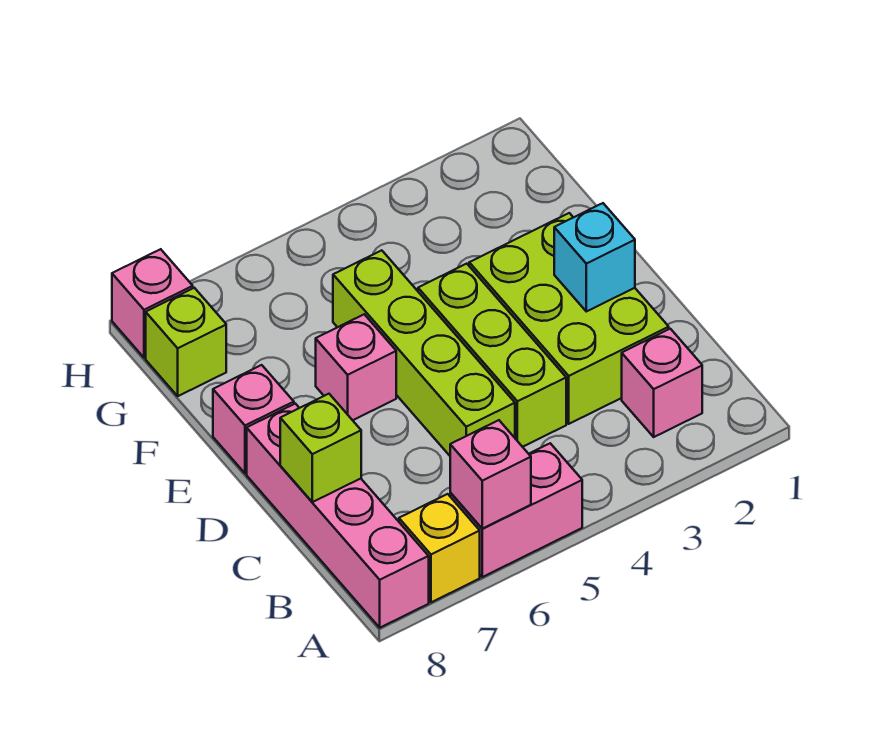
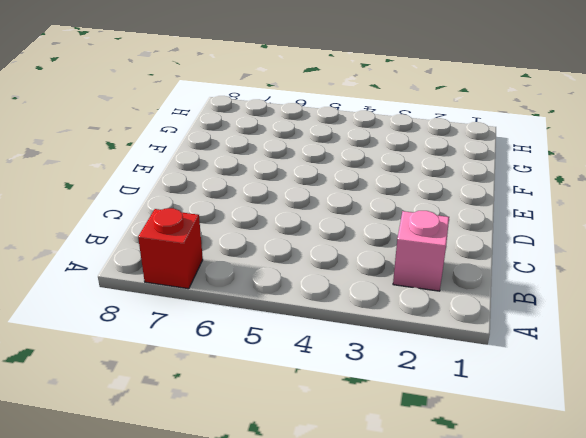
red brick A7 level 1 -> yellow brick A7 level 1
none -> pink brick A5:A6 level 1
none -> pink brick A8:D8 level 1
none -> lime brick C2:E3 level 1

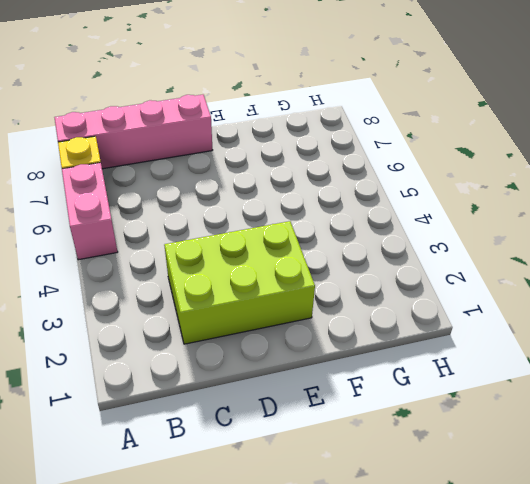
none -> pink brick B2 level 1
none -> lime brick C4:E4 level 1
none -> lime brick C5:F5 level 1

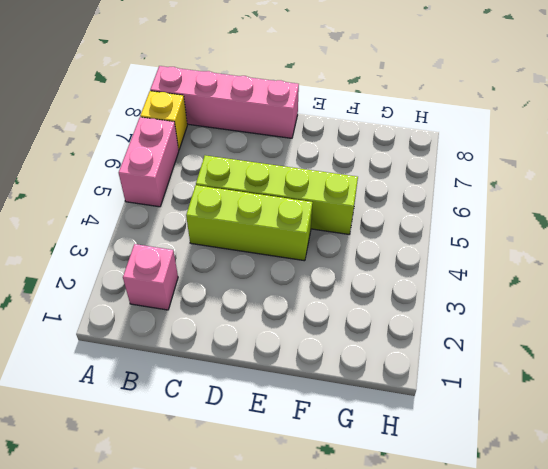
none -> lime brick C2:E3 level 1
none -> pink brick E6 level 1
none -> pink brick E8 level 1

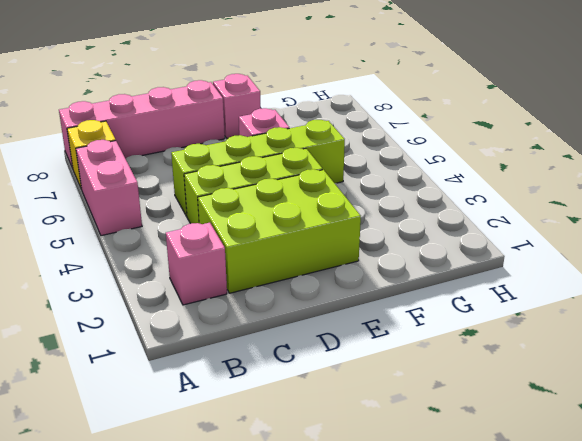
none -> lime brick G8 level 1
none -> pink brick H8 level 1
none -> pink brick A6 level 2

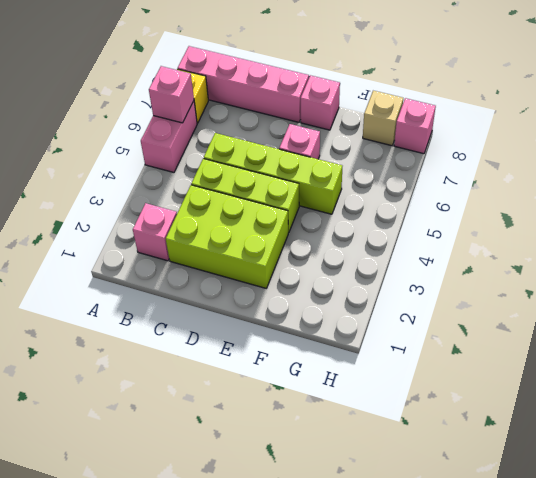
tan brick G8 level 1 -> lime brick G8 level 1
none -> lime brick C8 level 2
none -> cyan brick D2 level 2

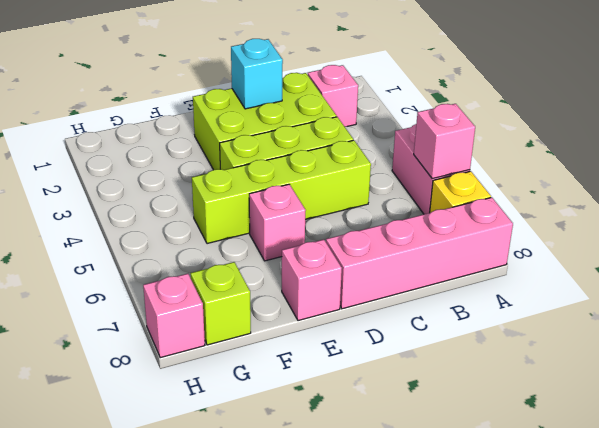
none -> lime brick C8 level 2

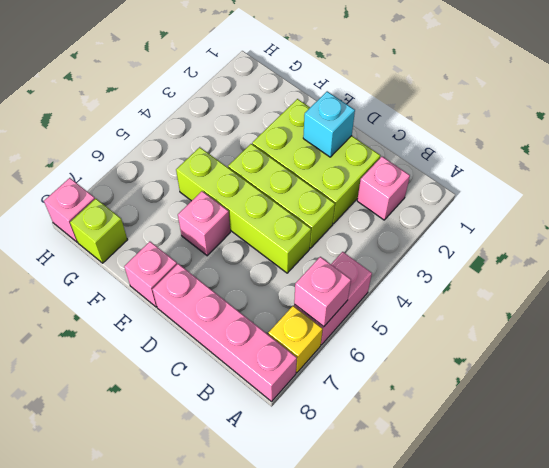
none -> lime brick C8 level 2

